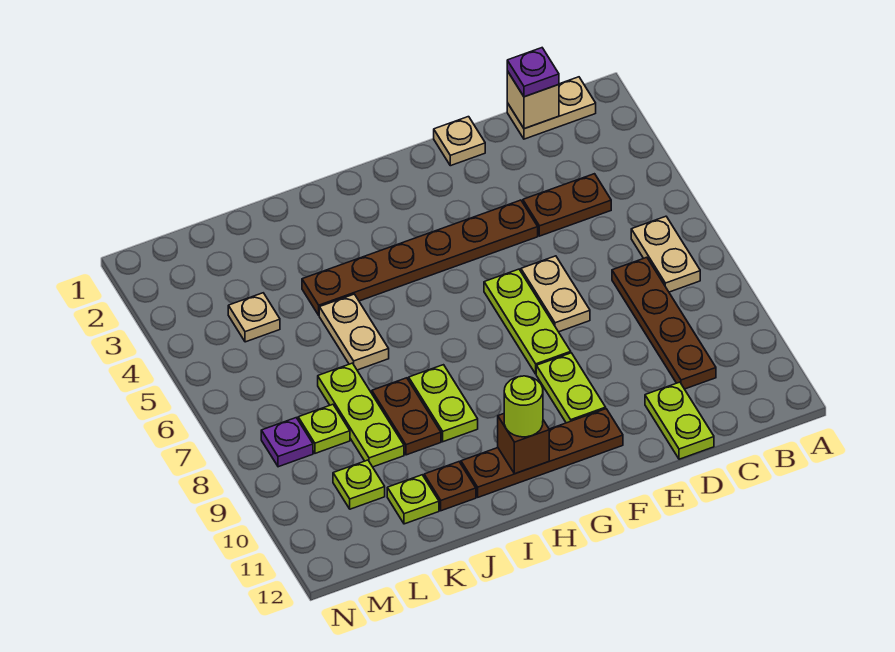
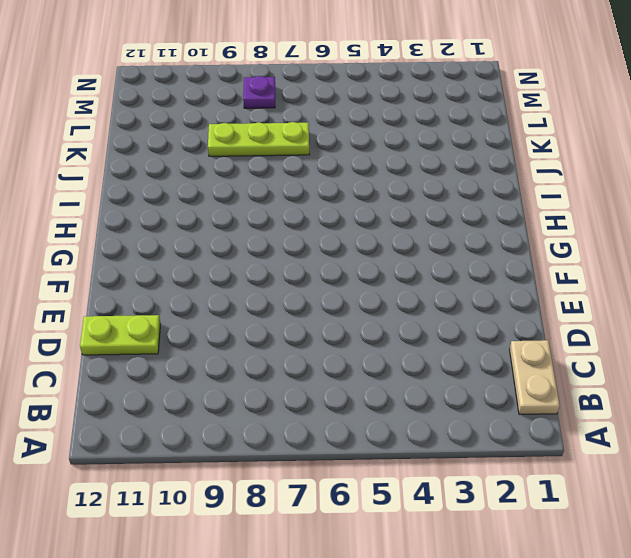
none -> tan plate B6:B7 level 1
none -> brown plate C4:D4 level 1
none -> brown plate C7:C10 level 1

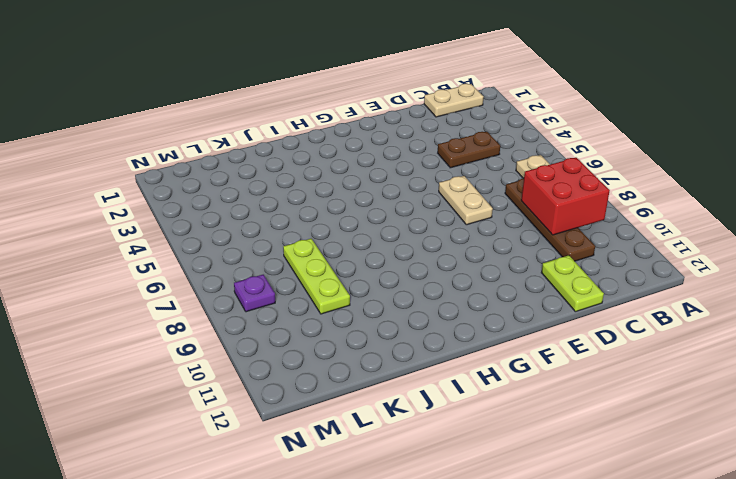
red brick B8:C9 level 2 -> none
none -> tan plate E1 level 1
none -> brown plate E4:J4 level 1
none -> lime plate F6:F8 level 1

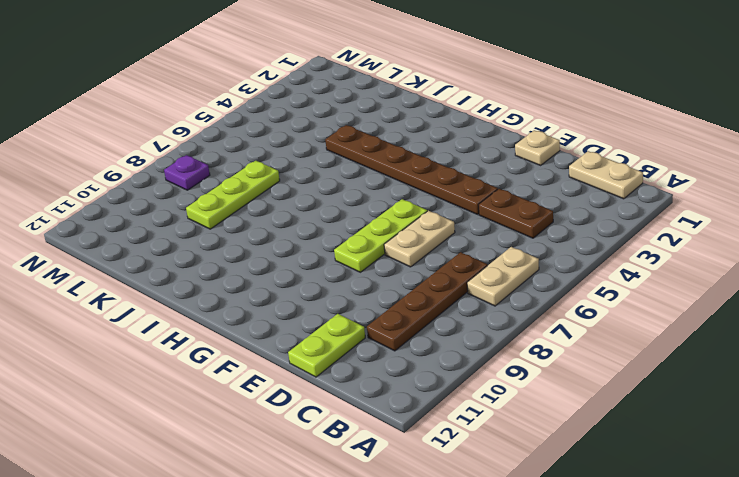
none -> lime plate F9:F10 level 1
none -> brown plate F11:I11 level 1
none -> lime plate I8:I9 level 1

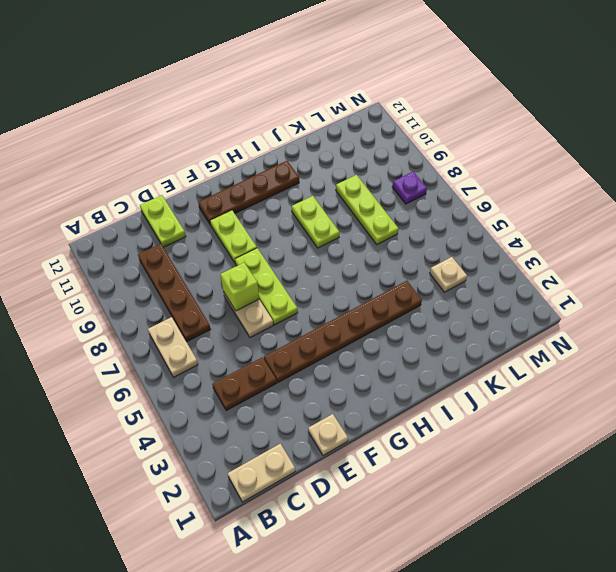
lime brick E7 level 2 -> none
none -> tan plate J5:J6 level 1
none -> brown plate J8:J9 level 1
none -> brown plate J11 level 1

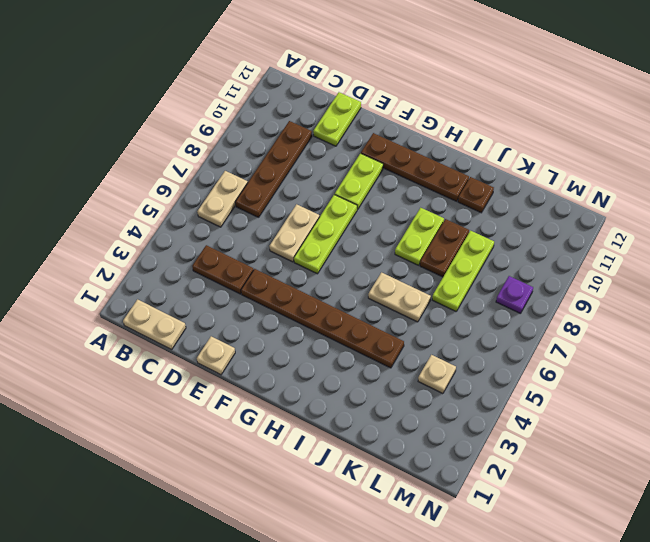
tan plate I6:J6 level 1 -> tan plate J5:J6 level 1
none -> lime plate K11 level 1
none -> lime plate L8 level 1
none -> lime plate L10 level 1

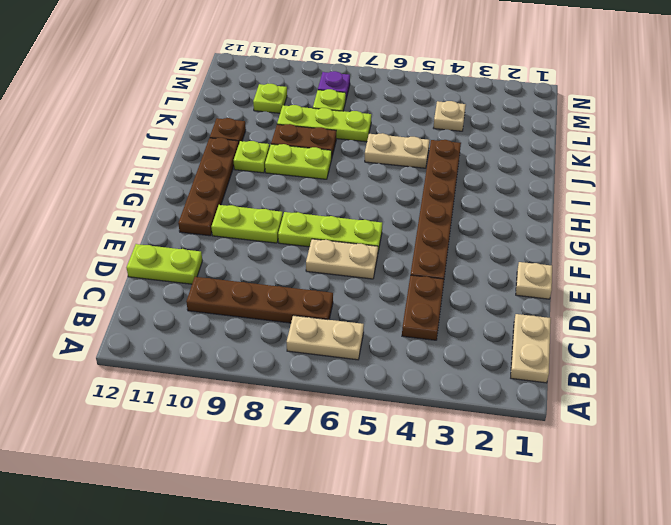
lime plate I10 level 1 -> lime plate K11 level 1
none -> tan brick C1 level 2
none -> brown brick H11 level 2
none -> purple plate C1 level 3

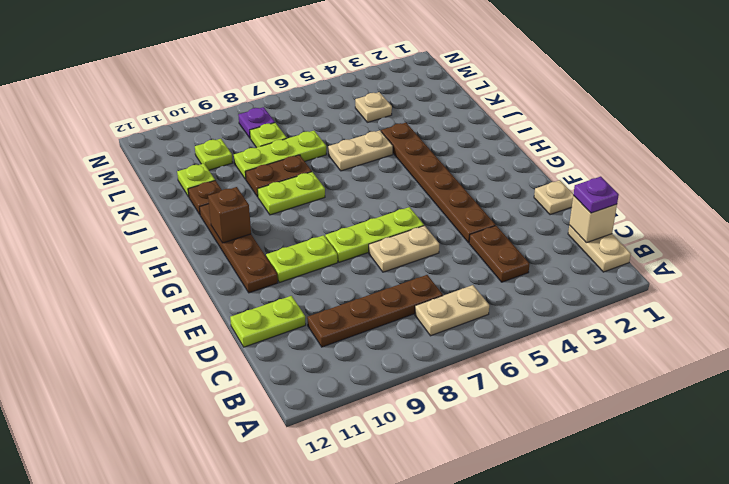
none -> lime round brick H11 level 3

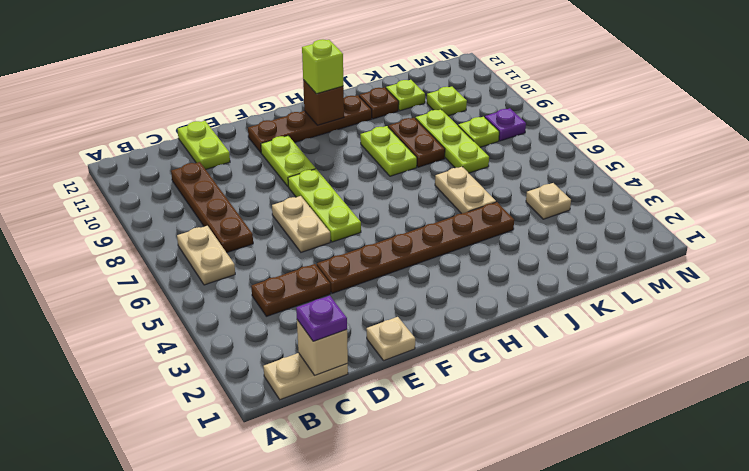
lime brick H11 level 3 -> lime round brick H11 level 3

